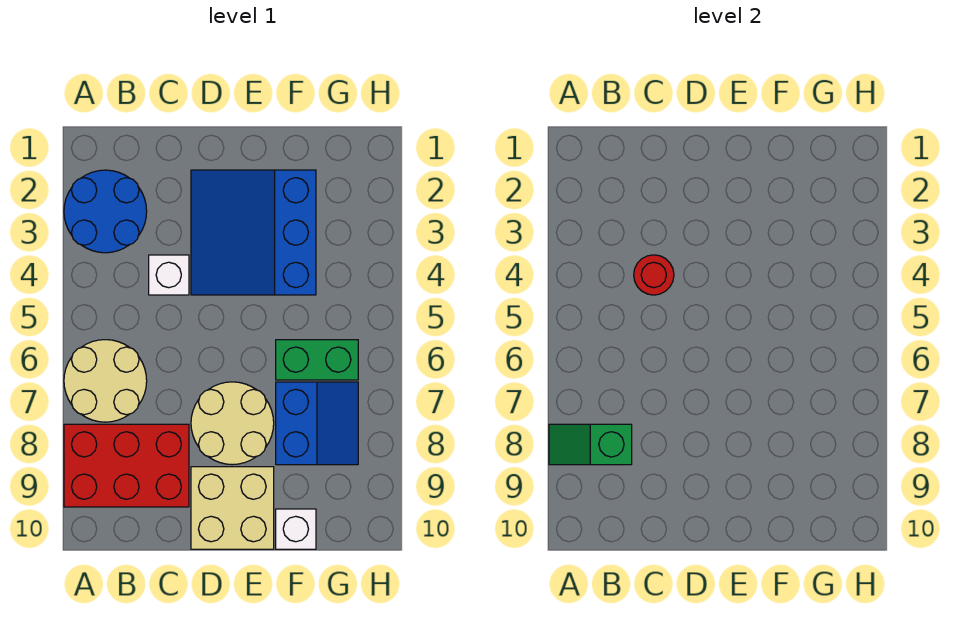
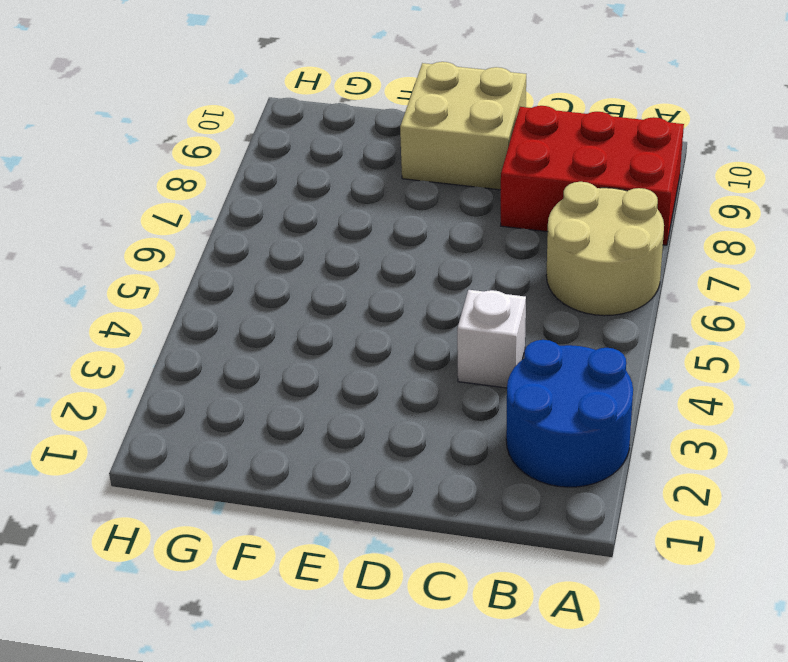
none -> blue slope D2:F4 level 1 top F
none -> tan round brick D7:E8 level 1
none -> green brick F6:G6 level 1

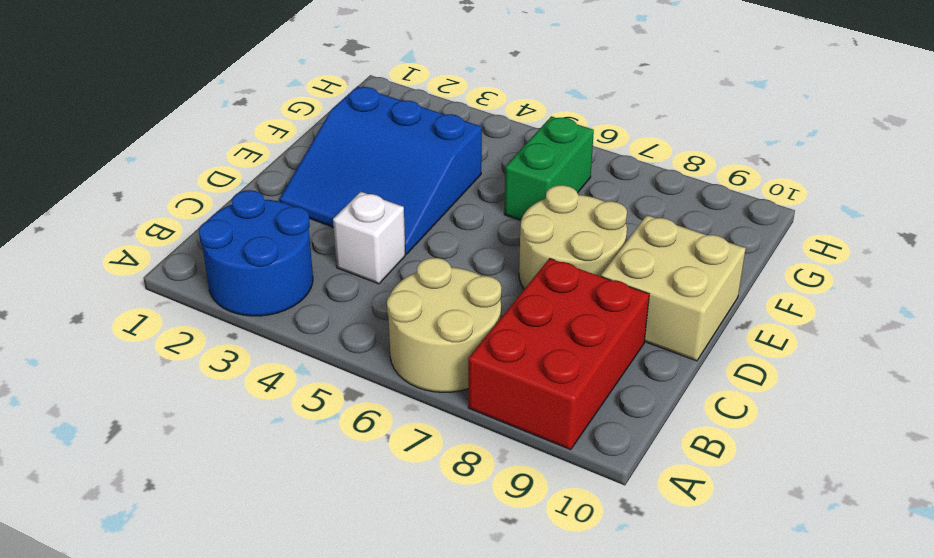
none -> blue slope F7:G8 level 1 top F
none -> white brick F10 level 1
none -> green slope A8:B8 level 2 top B

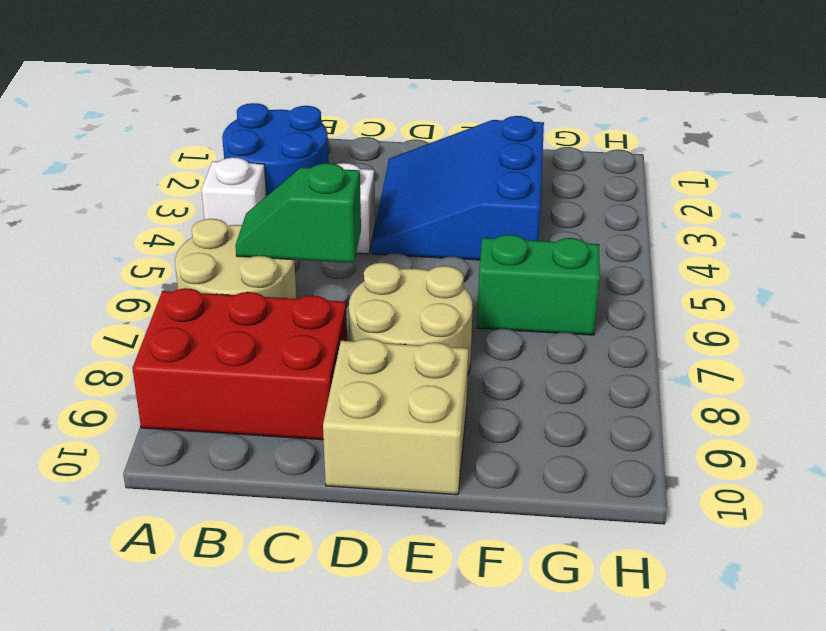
white brick A4 level 1 -> white brick F10 level 1
green slope B6:C6 level 2 top C -> green slope A8:B8 level 2 top B
none -> blue slope F7:G8 level 1 top F
none -> red round brick C4 level 2

